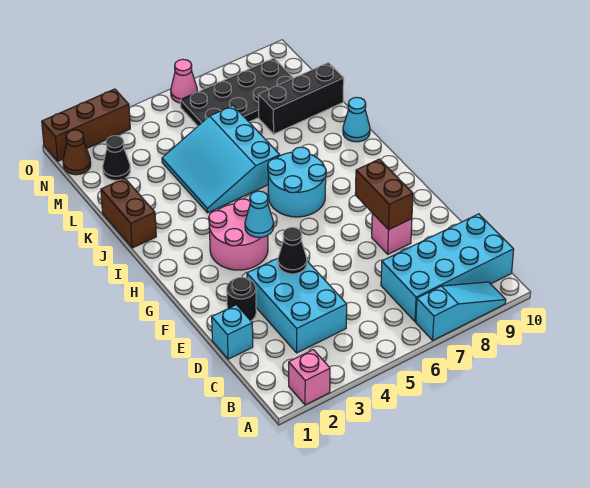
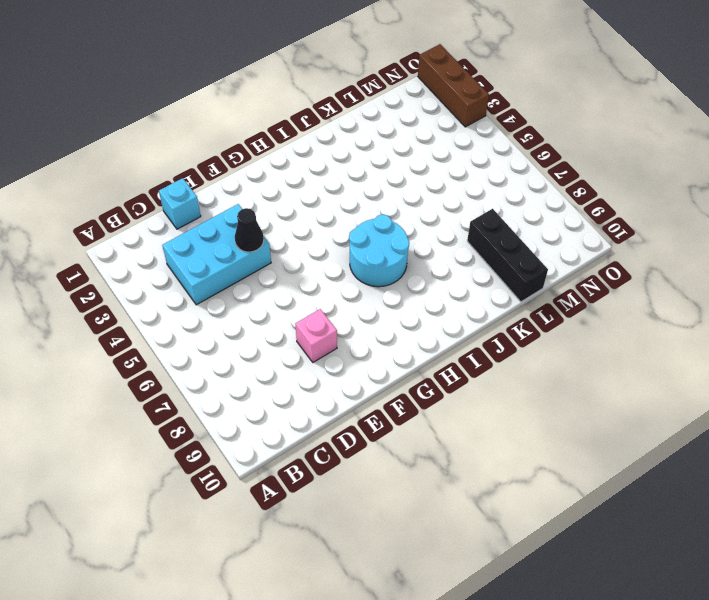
none -> pink brick A2 level 1
none -> cyan slope A7:A9 level 1 top 7
none -> cyan brick B7:C10 level 1

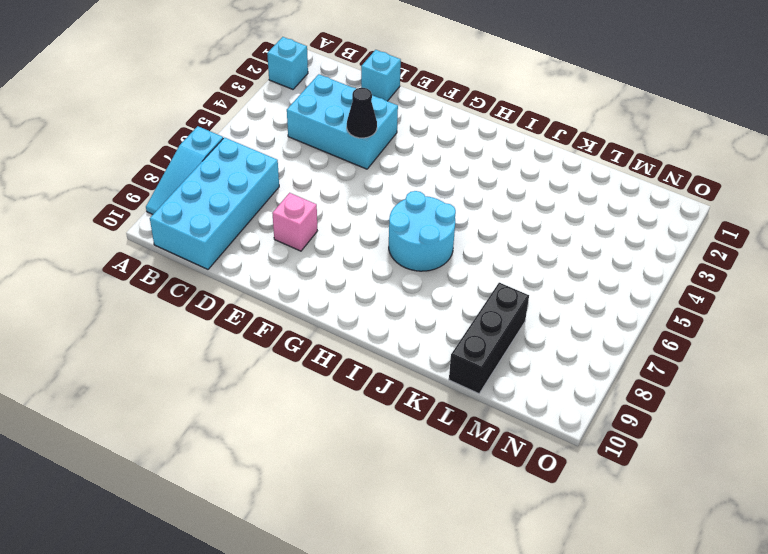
cyan brick A2 level 1 -> pink brick A2 level 1
none -> black round brick E2 level 1
none -> pink round brick G3:H4 level 1
none -> brown brick J1:K1 level 1

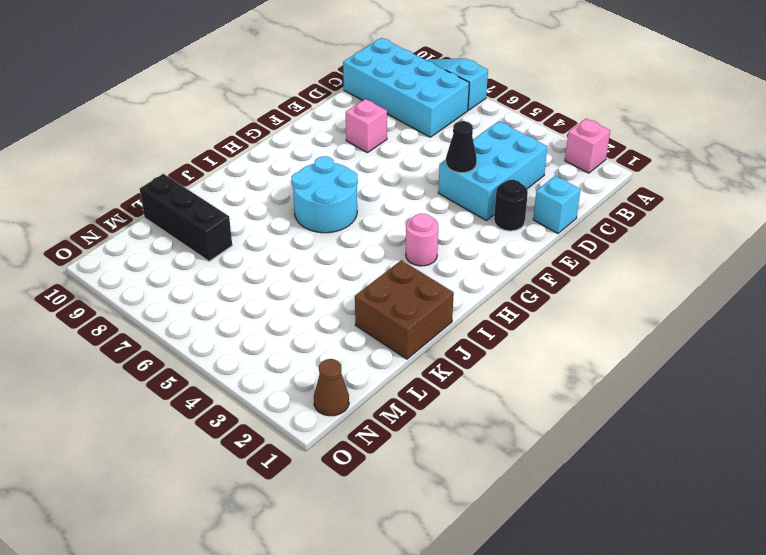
pink round brick H3 level 1 -> pink round brick G3:H4 level 1
brown brick J1:K2 level 1 -> brown brick J1:K1 level 1
none -> cyan slope J4:L6 level 1 top 6
none -> cyan cone J10 level 1
none -> black cone M2 level 1

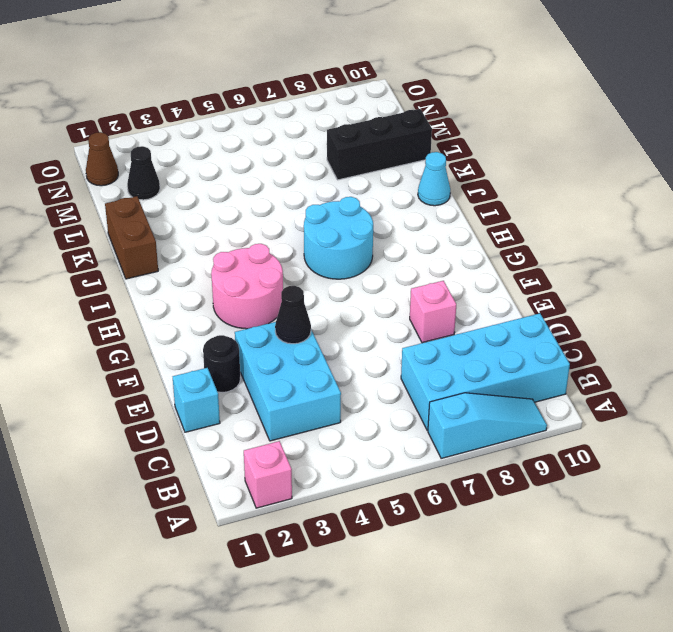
none -> cyan slope J4:L6 level 1 top 6
none -> black plate M6:N9 level 1
none -> brown brick O1:O3 level 1

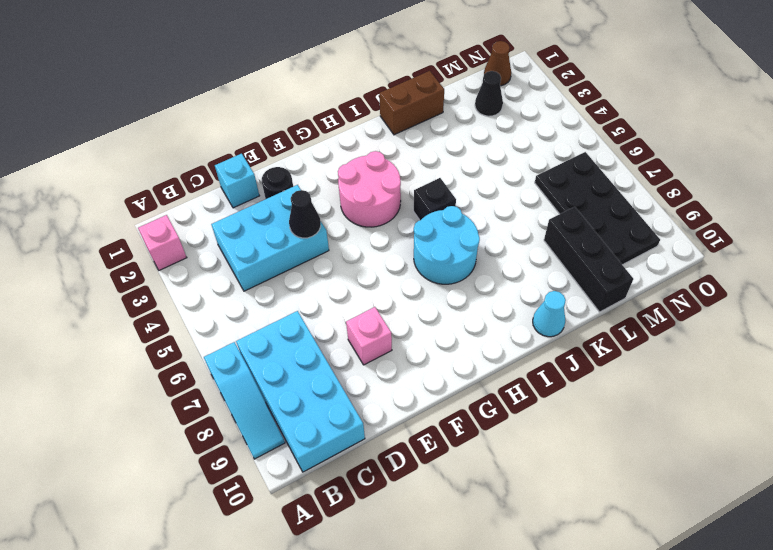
black brick I5 level 1 -> none
none -> cyan slope J4:L6 level 1 top 6
none -> brown brick O1:O3 level 1
none -> pink cone O6 level 1

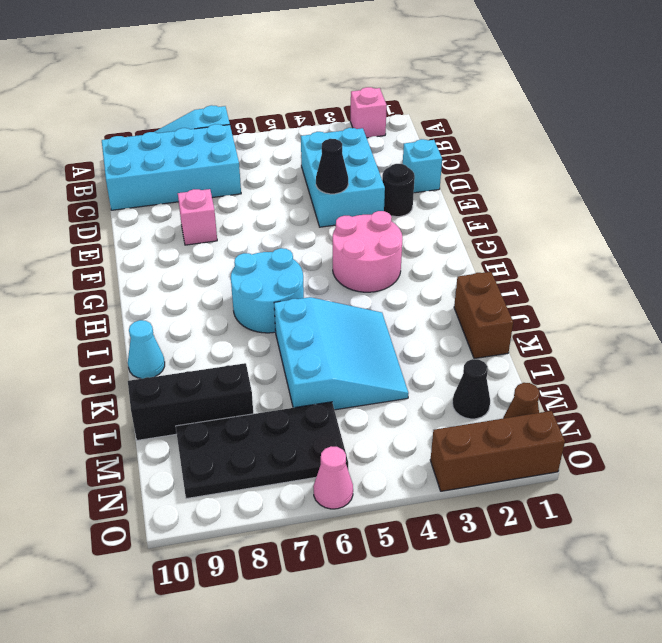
none -> brown brick E8:F8 level 2
none -> cyan cone G4 level 2

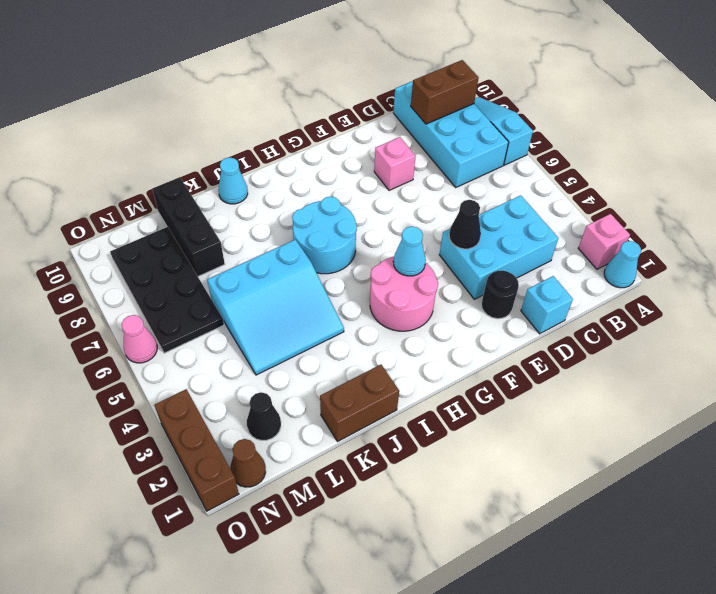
cyan cone A1 level 1 -> none
brown brick B9:C9 level 2 -> brown brick E8:F8 level 2

